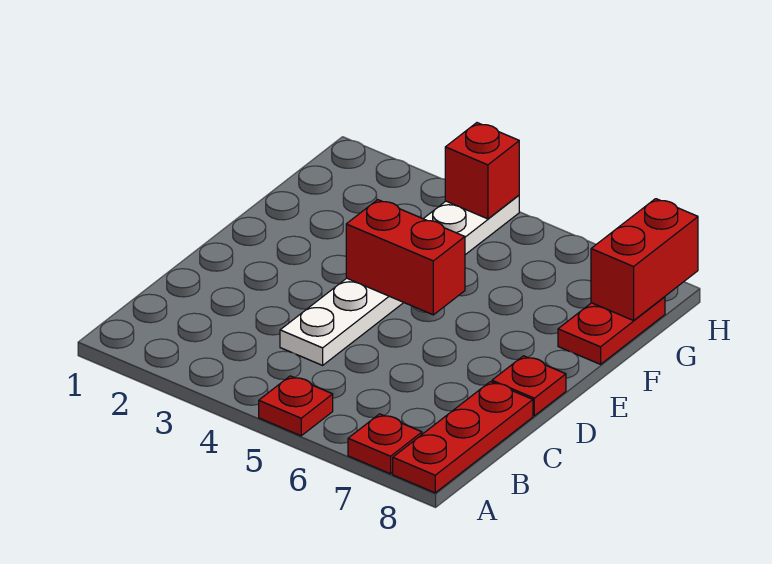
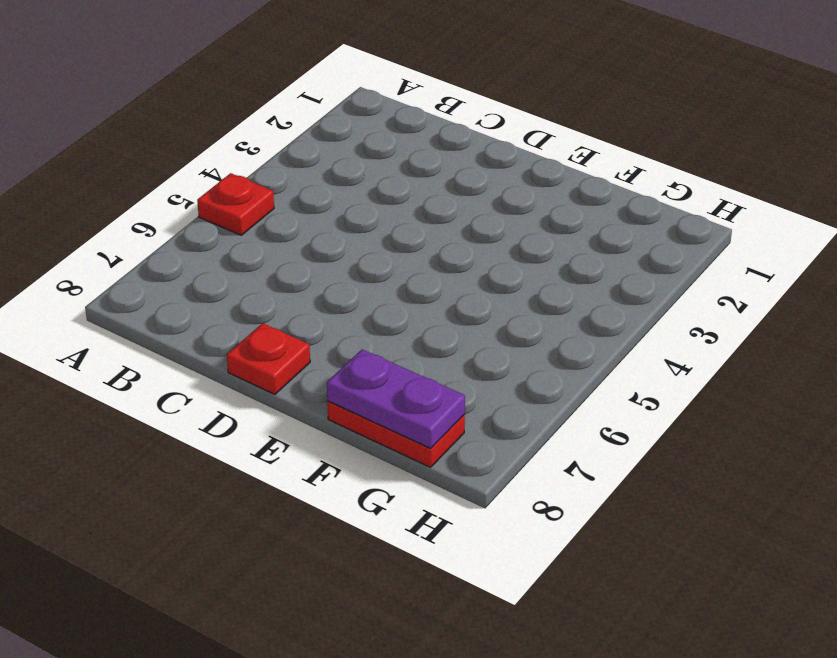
purple plate F8:G8 level 2 -> red brick G8:H8 level 2
none -> red plate A7 level 1
none -> red plate A8:C8 level 1

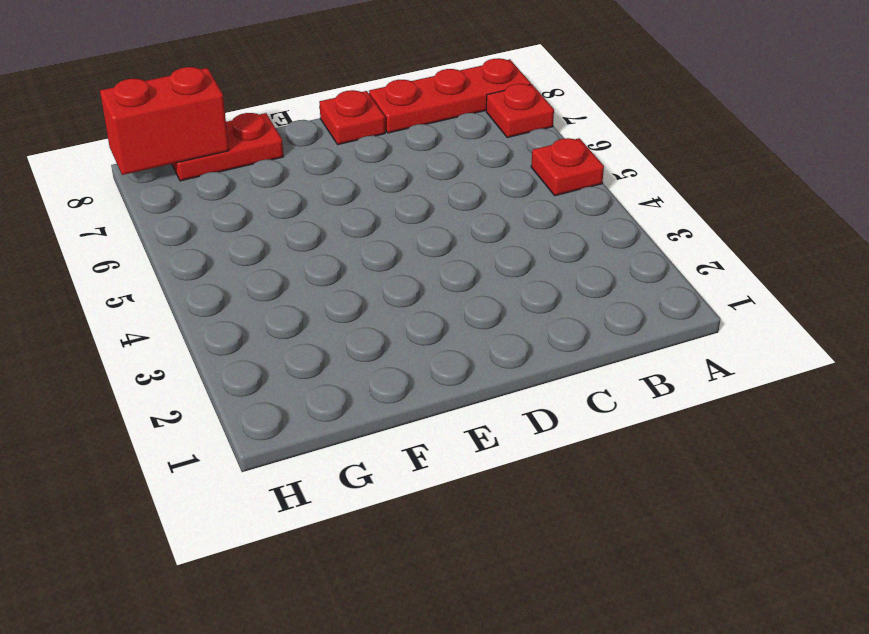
none -> white plate C4:H4 level 1
none -> red brick E4:E5 level 2

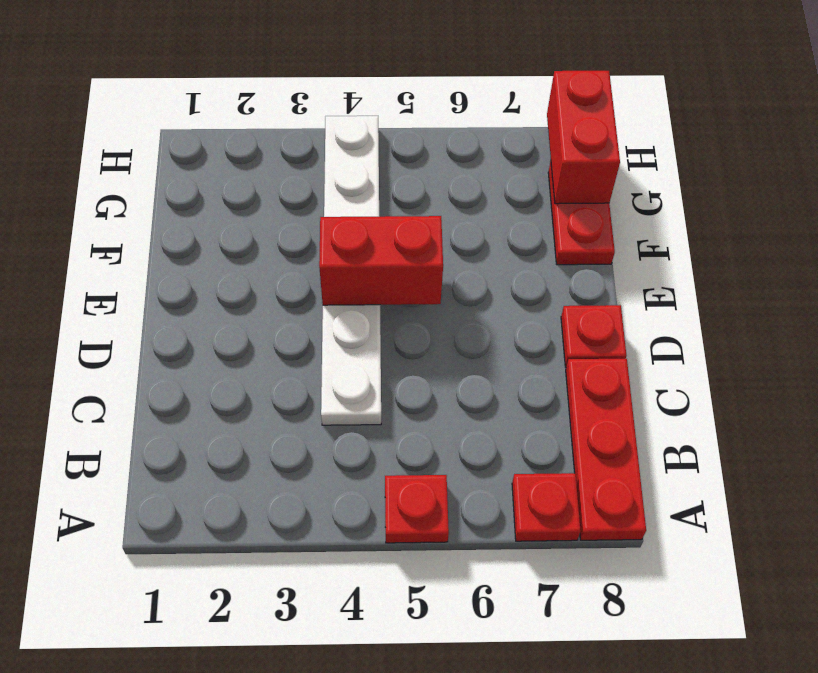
none -> red brick H4 level 2

